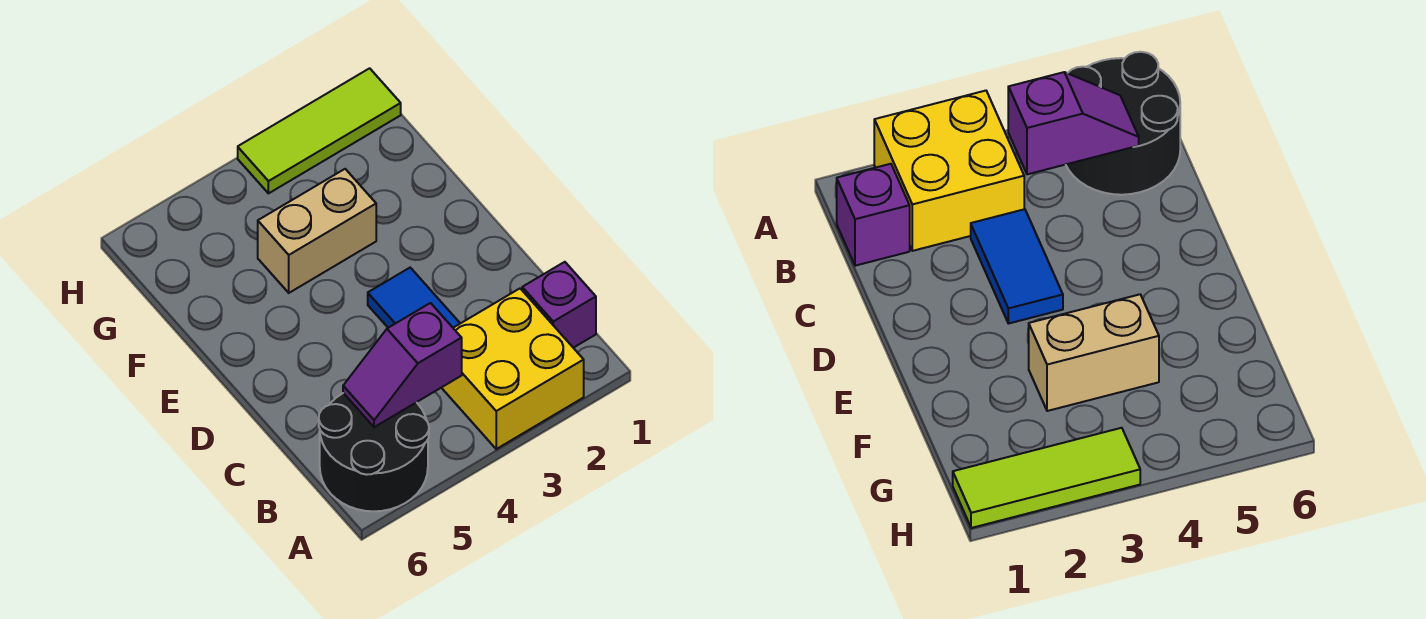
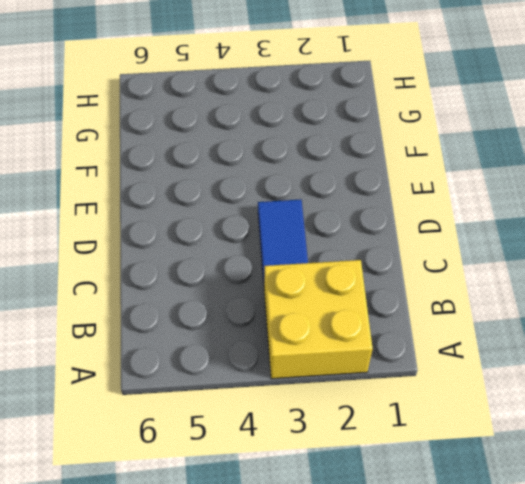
none -> black round brick A5:B6 level 1
none -> purple brick B1 level 1

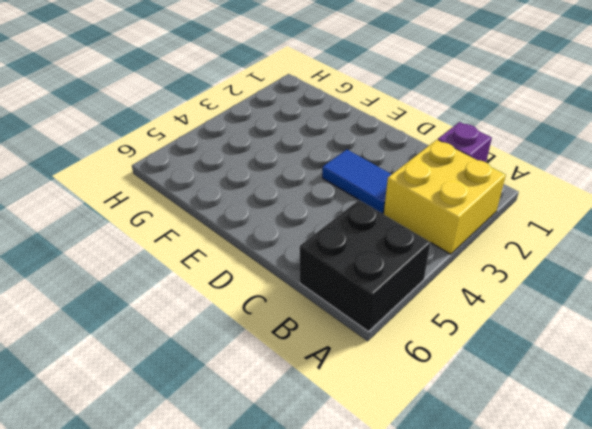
black brick A5:B6 level 1 -> black round brick A5:B6 level 1
none -> tan brick F3:F4 level 1
none -> lime tile H1:H3 level 1

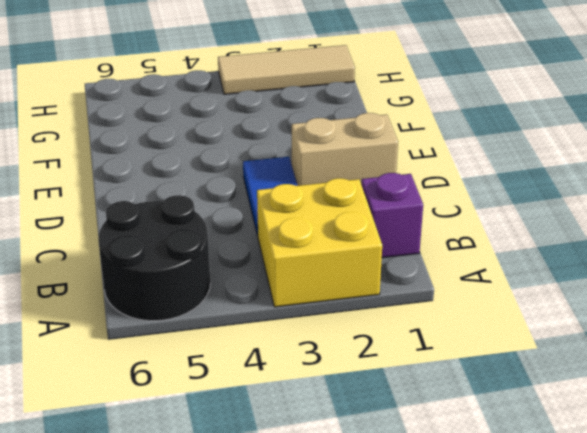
tan brick D1:D2 level 1 -> tan brick F3:F4 level 1
tan tile H1:H3 level 1 -> lime tile H1:H3 level 1
none -> purple slope B4:B5 level 2 top 4

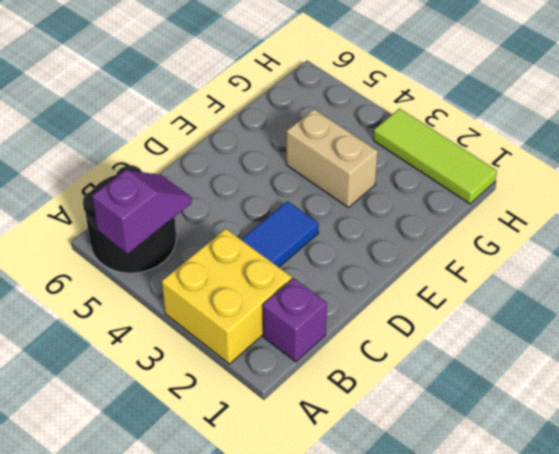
purple slope A5:B5 level 2 top A -> purple slope B4:B5 level 2 top 4

